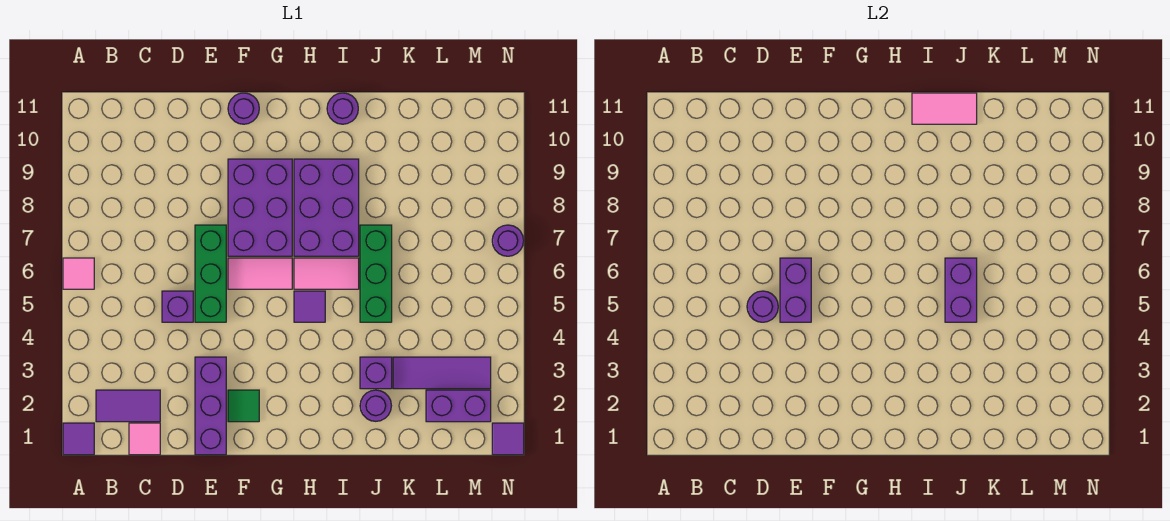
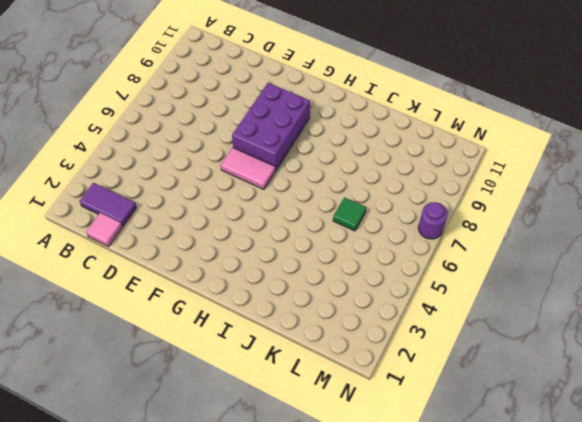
green tile K6 level 1 -> green tile F2 level 1
none -> purple tile A1 level 1
none -> pink tile A6 level 1
none -> purple brick D5 level 1

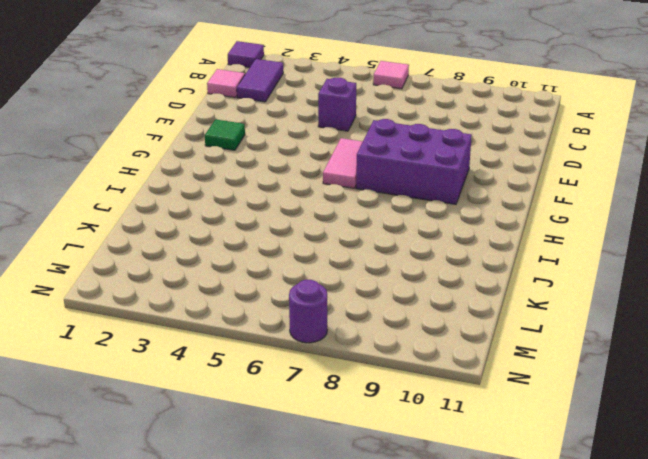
none -> purple brick E1:E3 level 1
none -> green brick E5:E7 level 1
none -> purple round brick F11 level 1

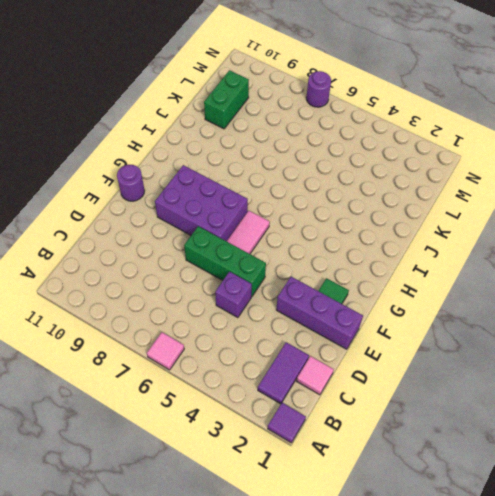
green brick K10:L10 level 1 -> none
none -> purple tile H5 level 1
none -> pink tile H6:I6 level 1
none -> purple brick H7:I9 level 1

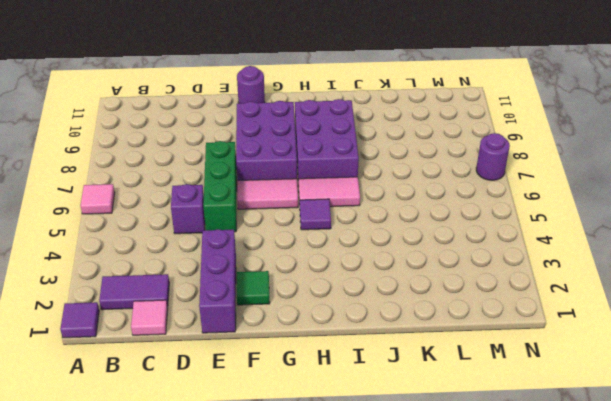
none -> purple round brick I11 level 1
none -> purple round brick J2 level 1
none -> purple brick J3 level 1

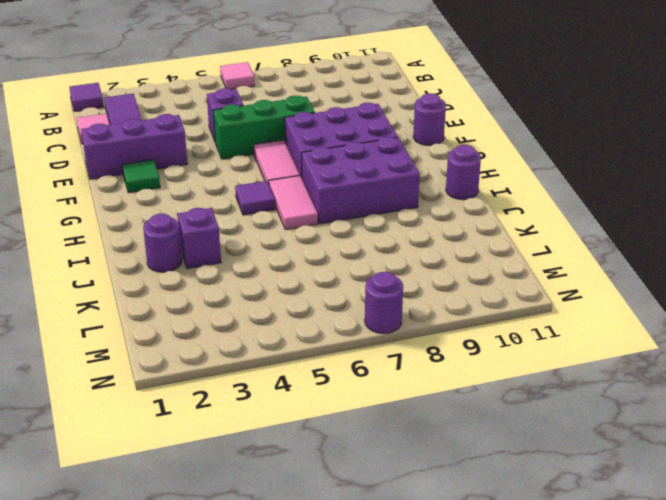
none -> green brick J5:J7 level 1
none -> purple tile K3:M3 level 1
none -> purple brick L2:M2 level 1

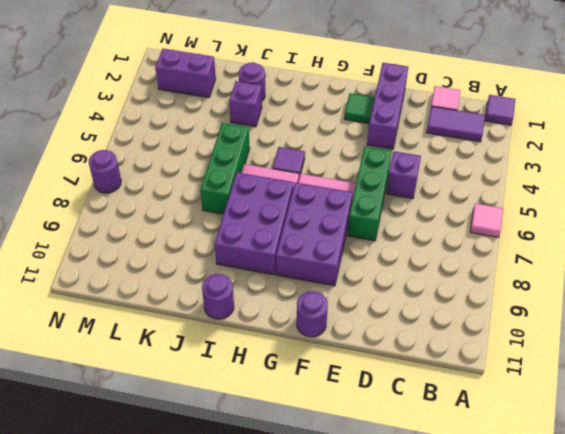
none -> purple tile K3:M3 level 1
none -> purple tile N1 level 1
none -> purple round brick D5 level 2

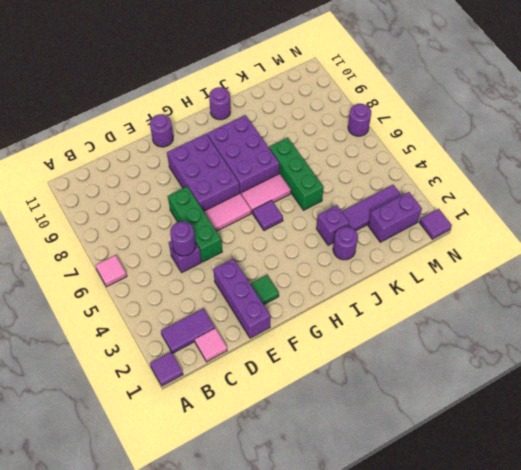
none -> purple brick E5:E6 level 2
none -> pink tile I11:J11 level 2
none -> purple brick J5:J6 level 2

